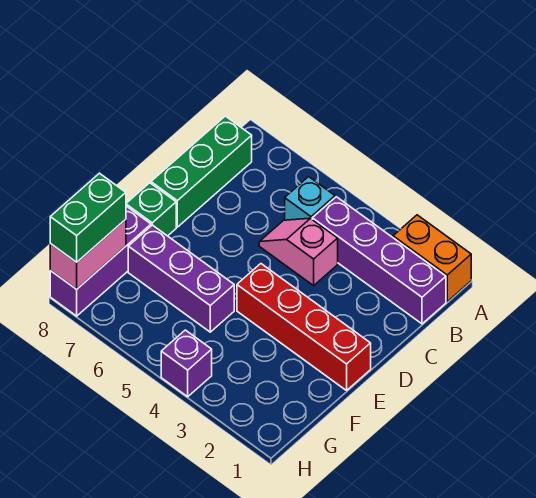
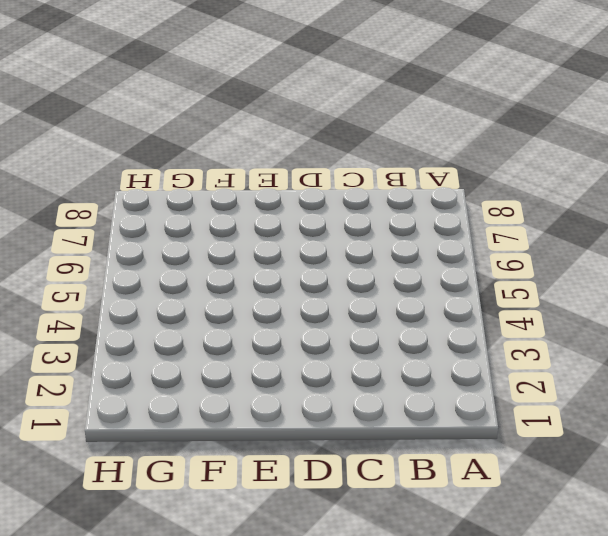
none -> orange brick A1:A2 level 1
none -> purple brick B1:B4 level 1
none -> cyan brick B5 level 1

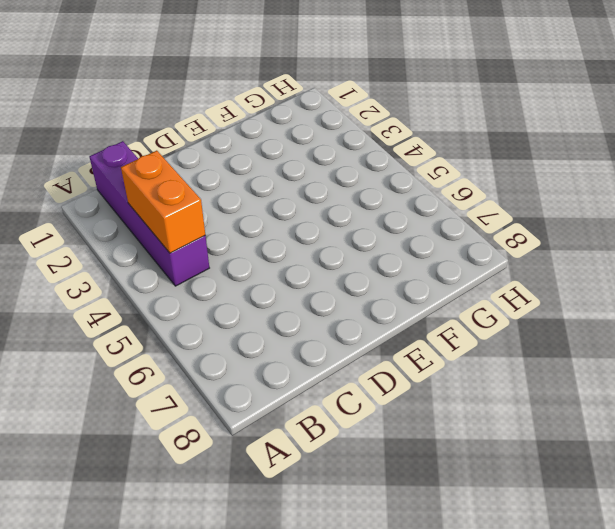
orange brick B3:B4 level 2 -> orange brick A1:A2 level 1
none -> cyan brick B5 level 1
none -> green brick B8:D8 level 1
none -> pink slope C4:C5 level 1 top 4

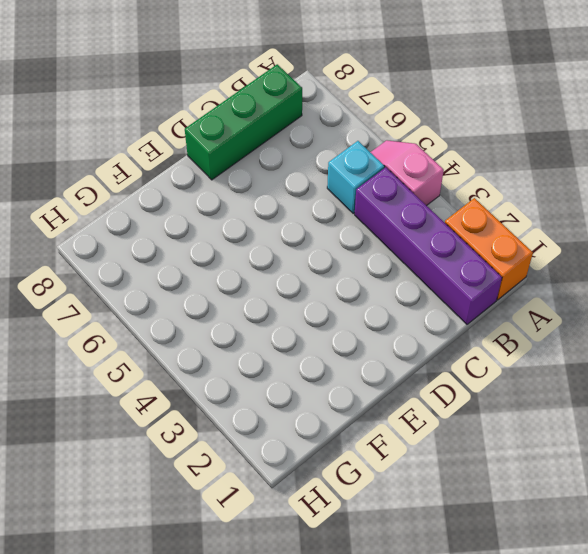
pink slope A4:A5 level 1 top 4 -> pink slope C4:C5 level 1 top 4
none -> red brick E1:E4 level 1
none -> green brick E8 level 1
none -> purple brick F5:F7 level 1

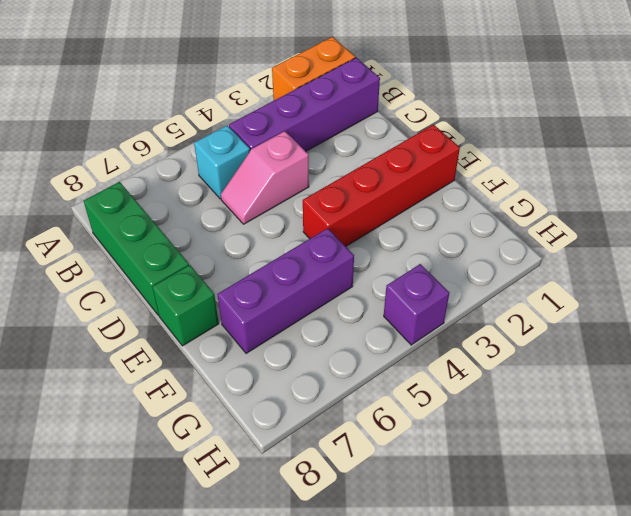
none -> purple brick F8:H8 level 1
none -> pink brick G8:H8 level 2
none -> green brick G8:H8 level 3

